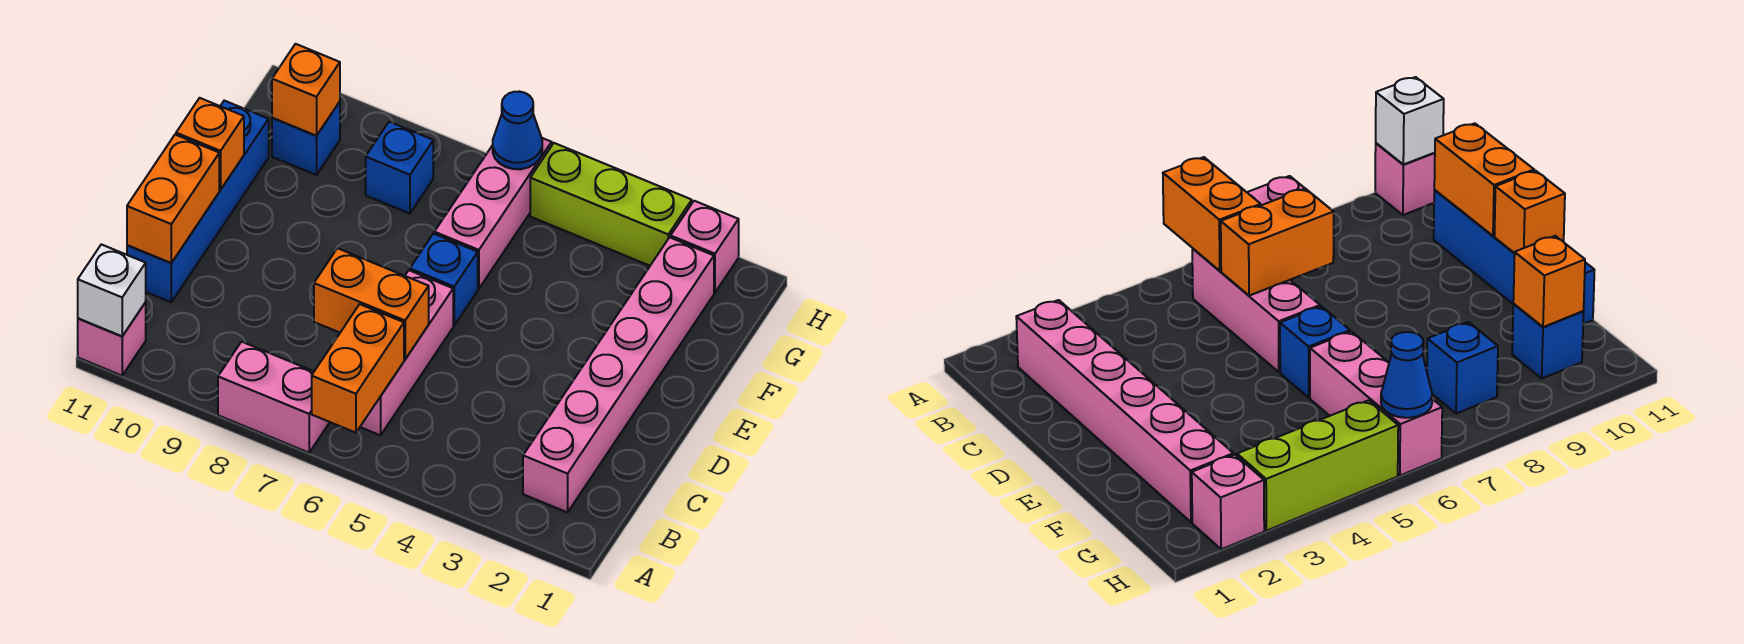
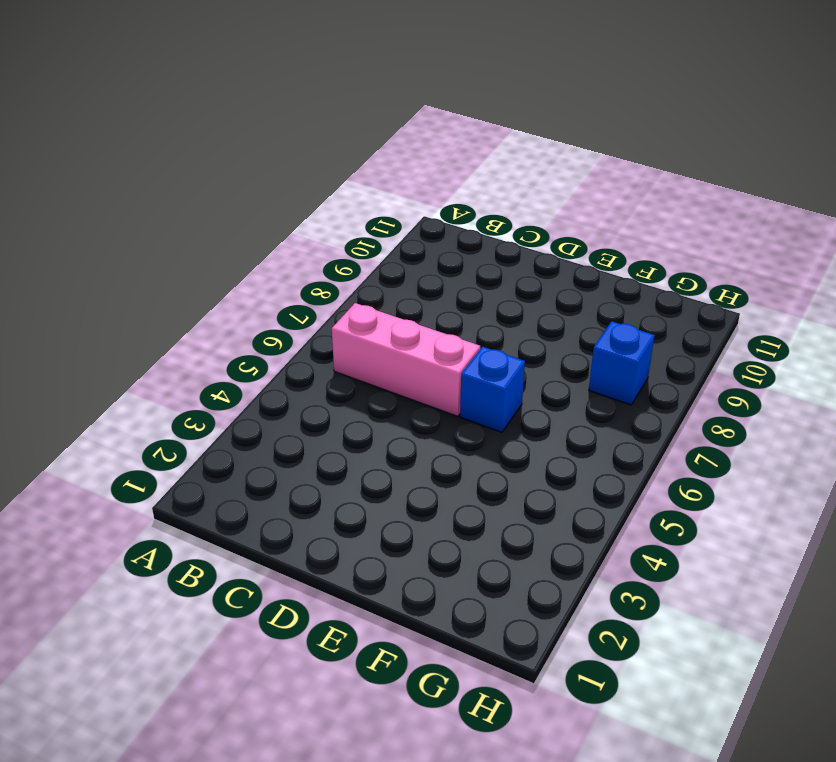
none -> pink brick A7:A8 level 1
none -> pink brick A11 level 1
none -> pink brick B2:G2 level 1

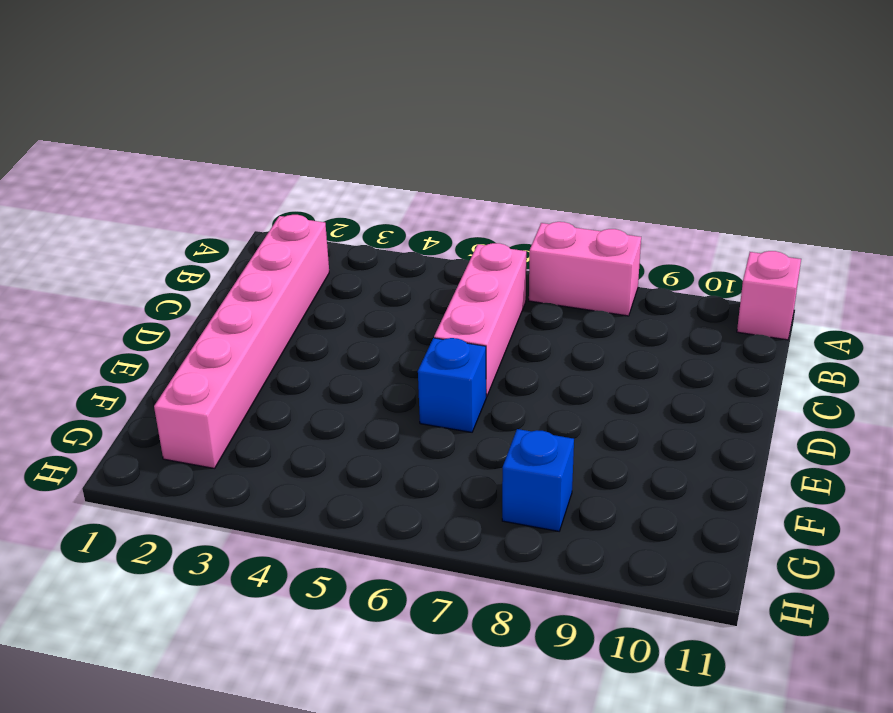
none -> blue brick C11:F11 level 1
none -> pink brick F6:H6 level 1
none -> blue brick G10 level 1

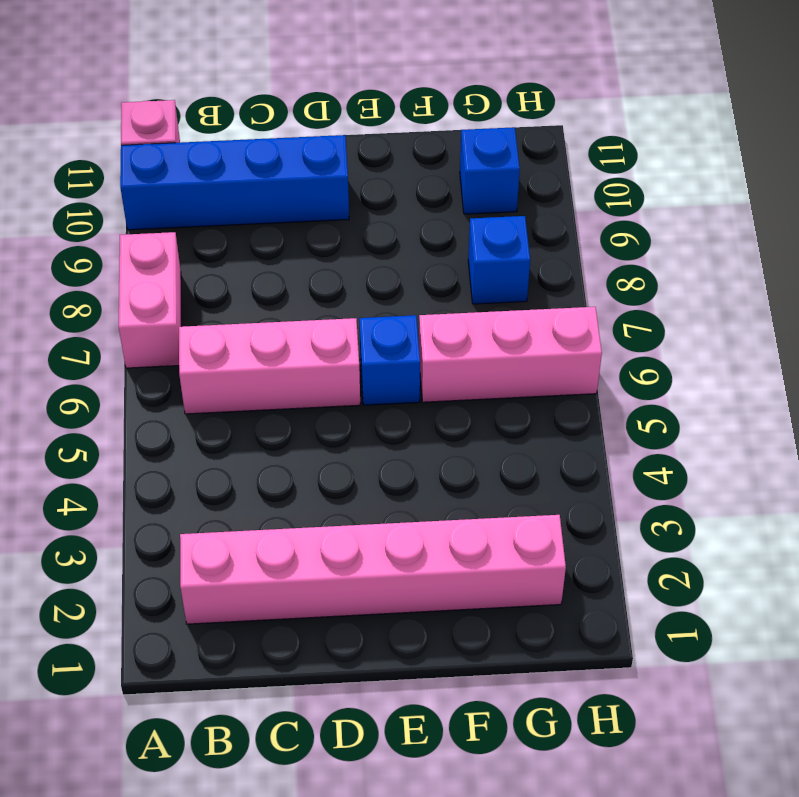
blue brick A10:D10 level 1 -> blue brick C11:F11 level 1
none -> pink brick H2 level 1
none -> lime brick H3:H5 level 1
none -> orange brick A6:B6 level 2

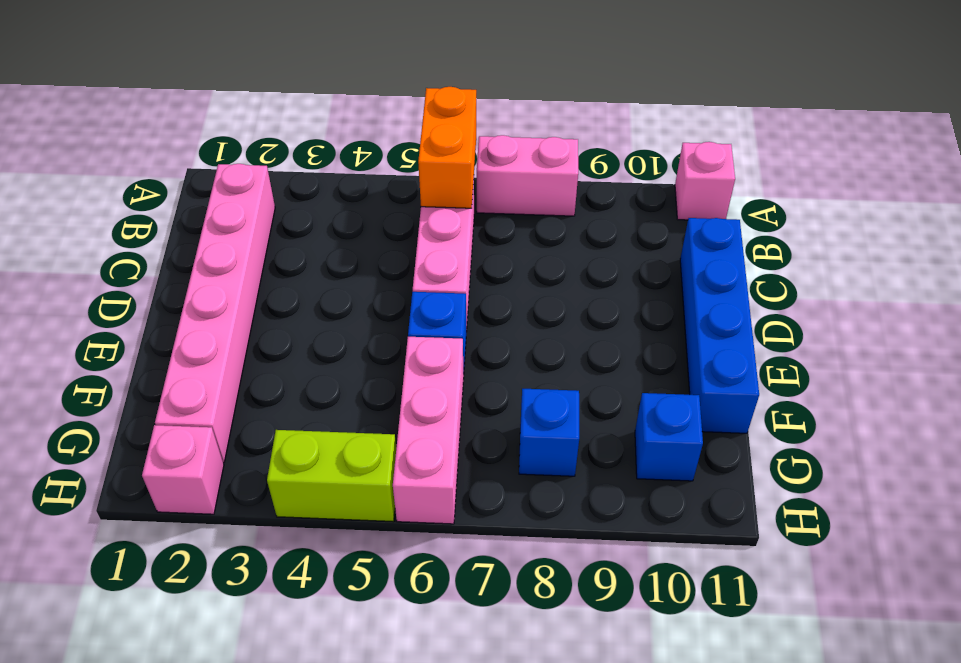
lime brick H4:H5 level 1 -> lime brick H3:H5 level 1
none -> white brick A11 level 2
none -> orange brick C6:C7 level 2
none -> orange brick C11:D11 level 2

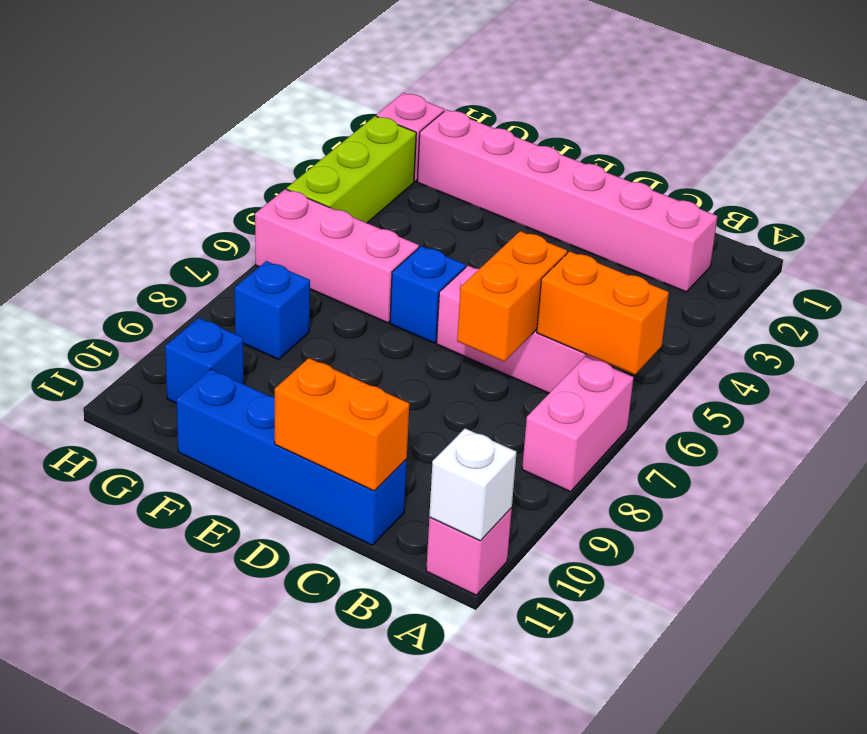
none -> orange brick E11 level 2
none -> orange brick G10 level 2
none -> blue cone H6 level 2

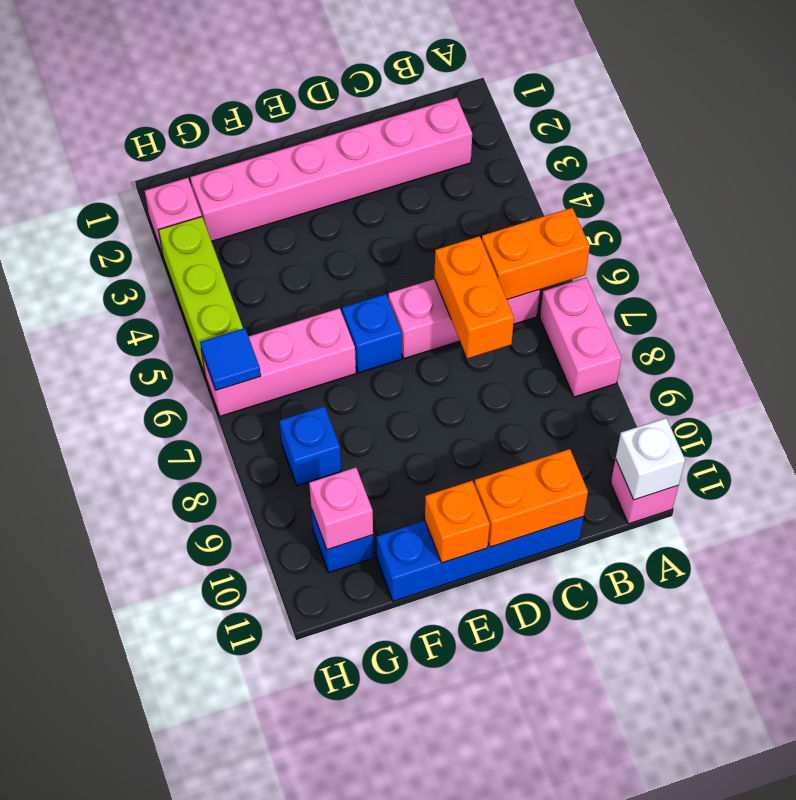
pink brick G10 level 2 -> orange brick G10 level 2
blue tile H6 level 2 -> blue cone H6 level 2

